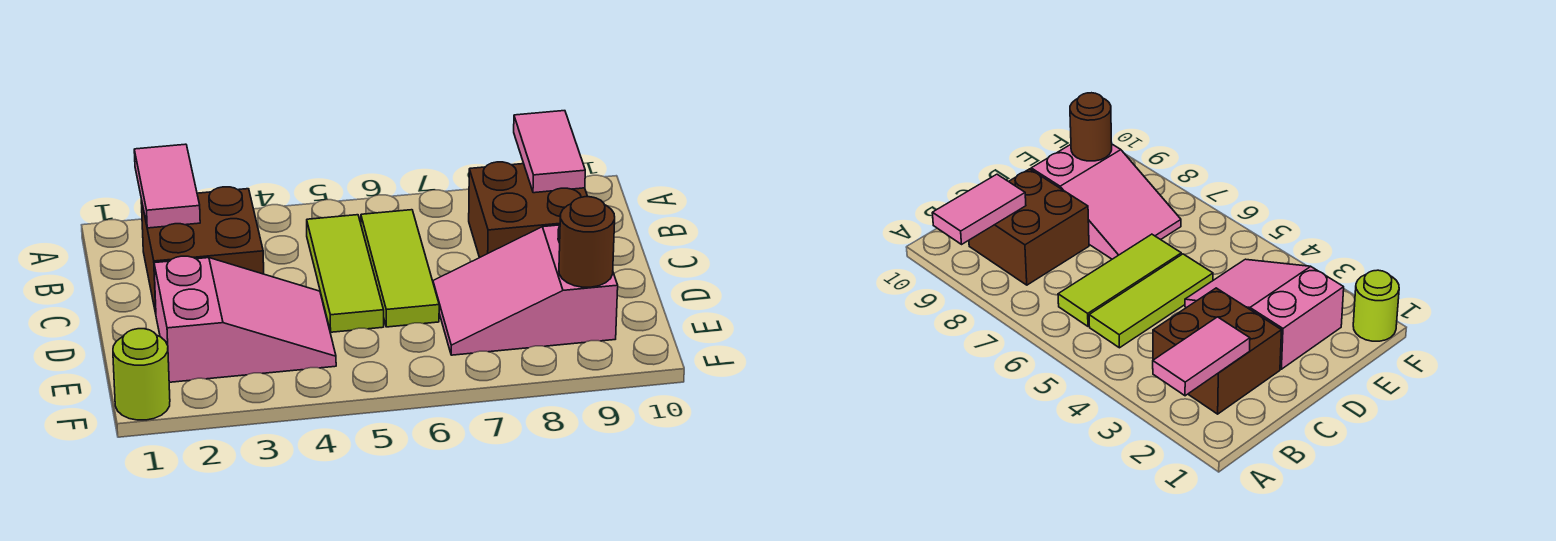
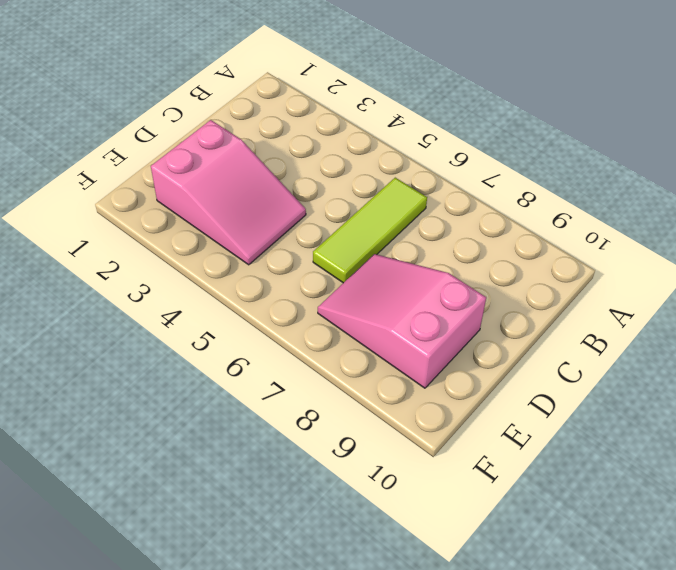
none -> brown brick B2:C3 level 1
none -> lime tile B5:D5 level 1

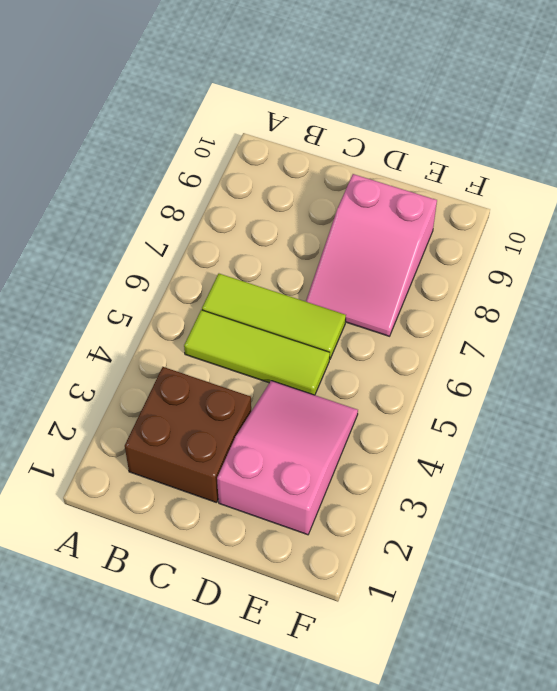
none -> brown brick B8:C9 level 1
none -> lime round brick F1 level 1

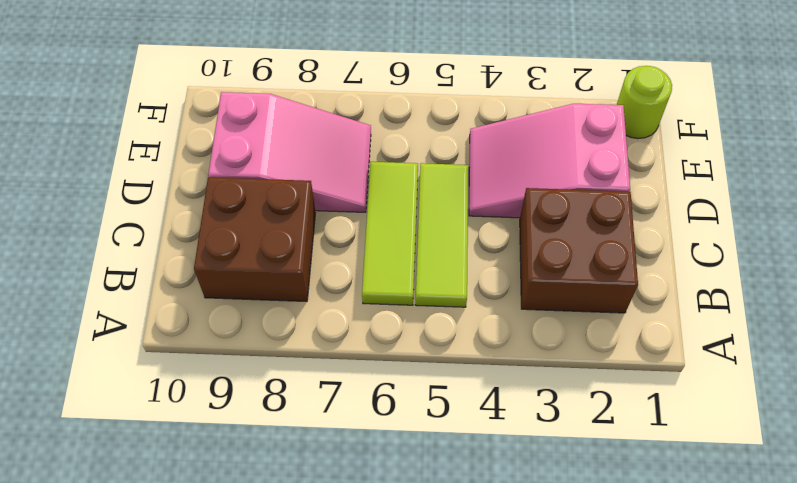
none -> pink tile A2:B2 level 2
none -> pink tile A9:B9 level 2

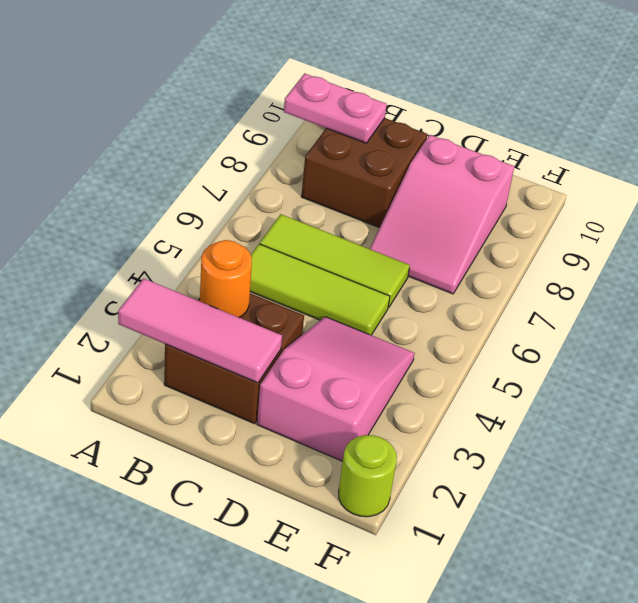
pink tile A2:C2 level 2 -> pink tile A2:B2 level 2
pink plate A9:B9 level 2 -> pink tile A9:B9 level 2
orange round brick B3 level 2 -> none
none -> brown round brick E9 level 2

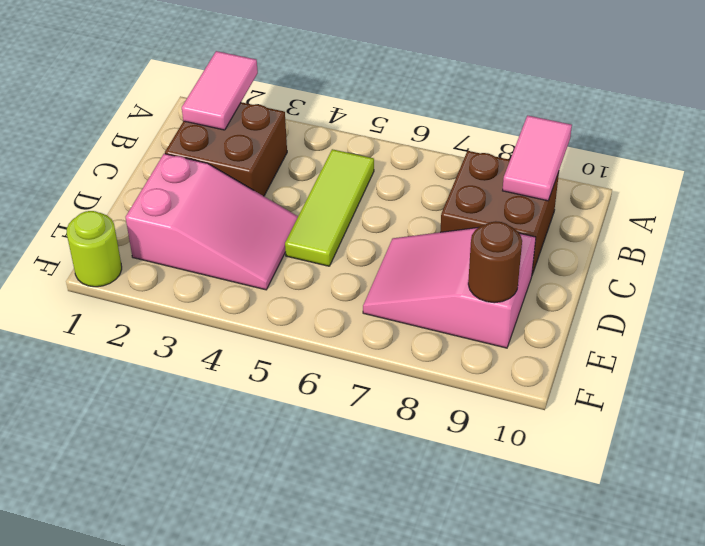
none -> lime tile B6:D6 level 1

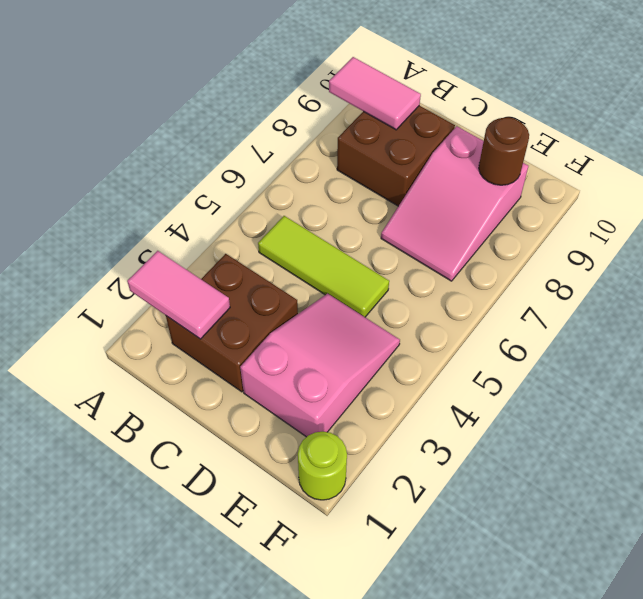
none -> lime tile B6:D6 level 1

